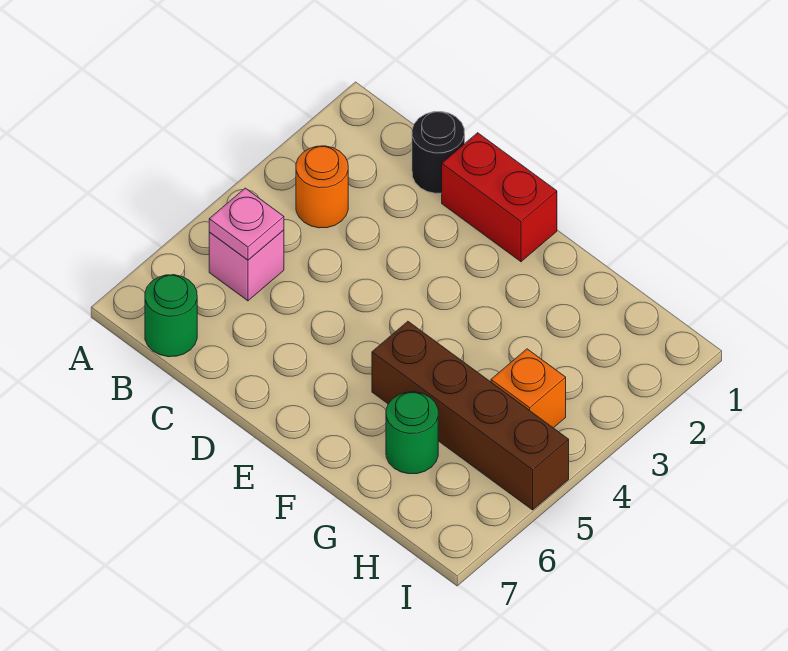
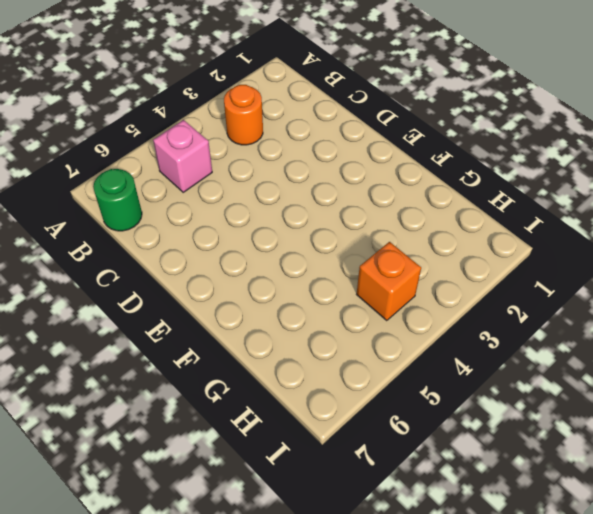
none -> black round brick C1 level 1
none -> red brick D1:E1 level 1

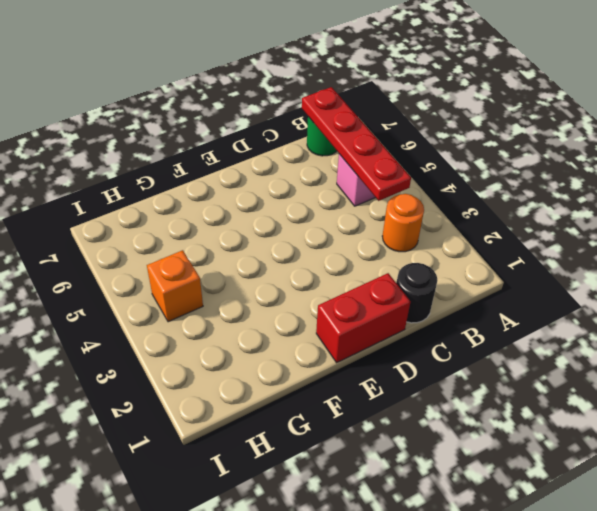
red plate B4:B7 level 2 -> pink plate B5 level 2
none -> brown brick F5:I5 level 1
none -> green round brick G6 level 1

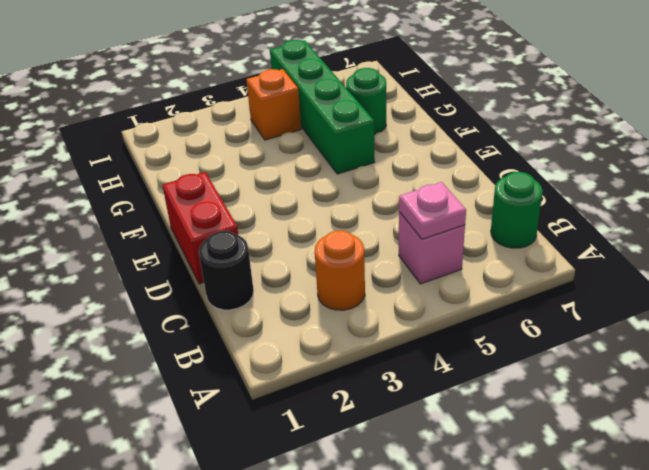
green brick F5:I5 level 1 -> brown brick F5:I5 level 1

